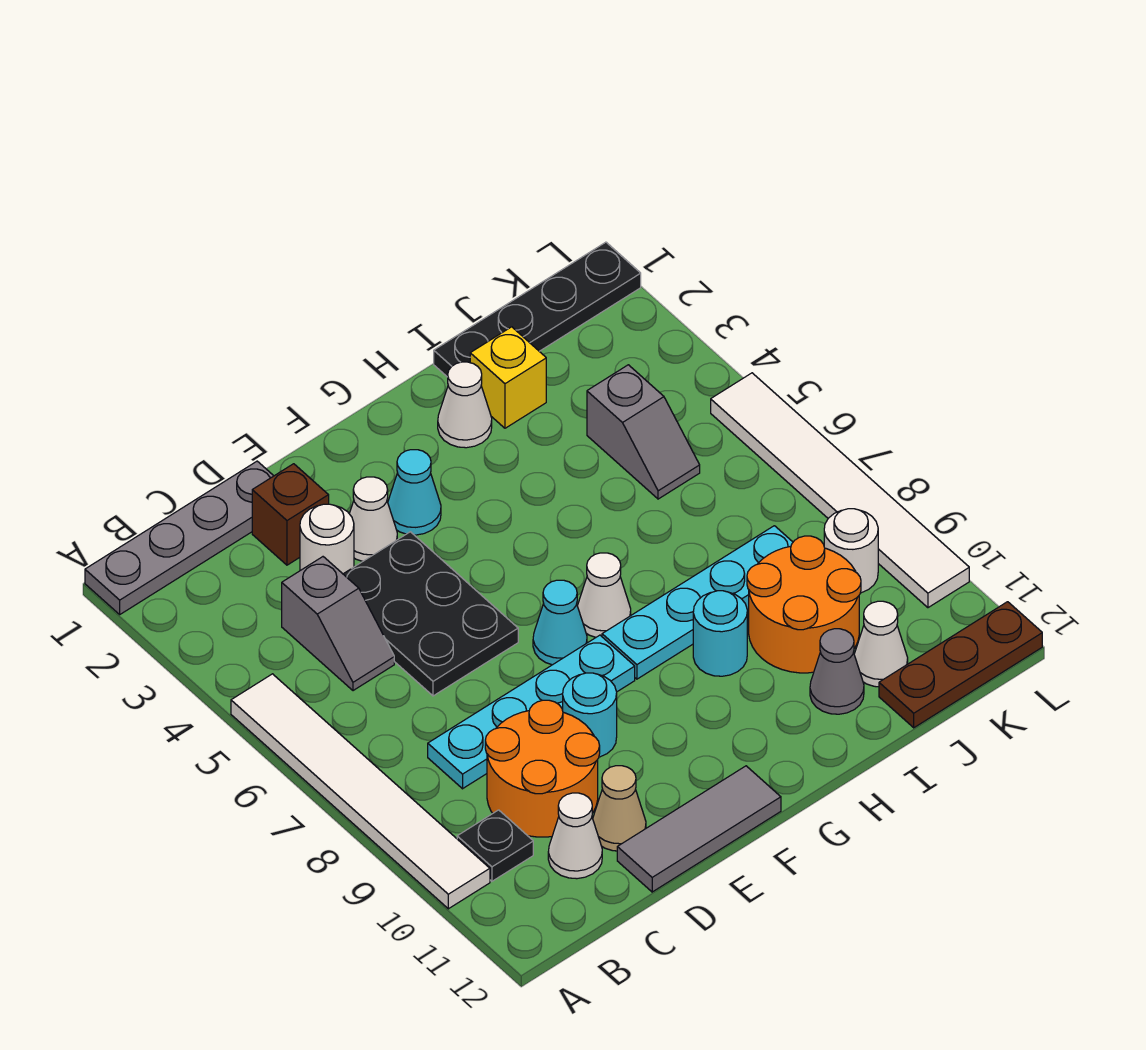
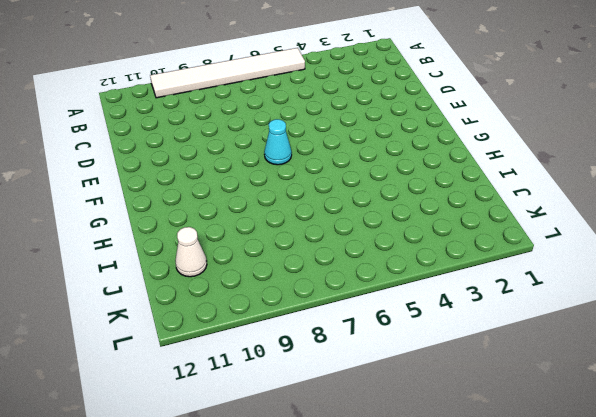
none -> grey plate A1:D1 level 1
none -> black plate B10 level 1
none -> grey slope C4:C5 level 1 top 4

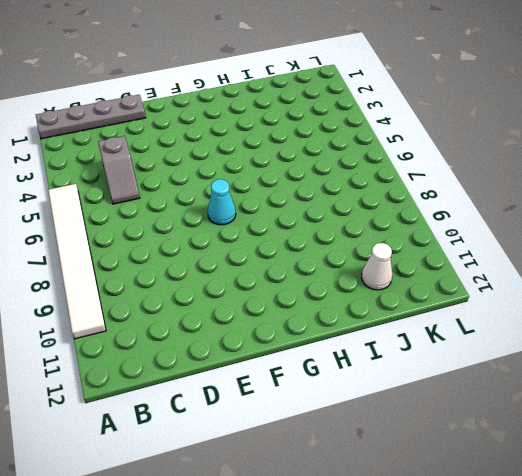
none -> black plate B10 level 1
none -> cyan plate C8:F8 level 1
none -> orange round brick C9:D10 level 1

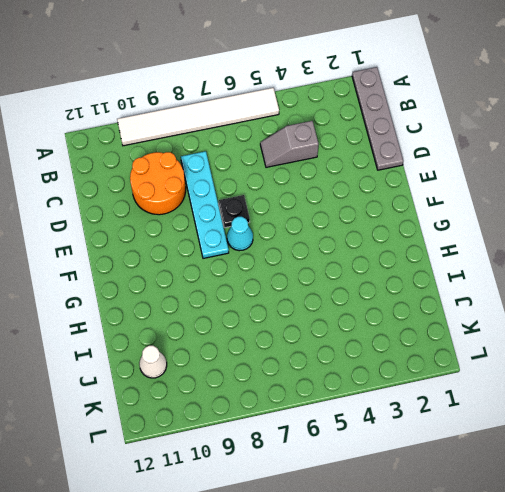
black plate E7 level 1 -> black plate B10 level 1
none -> white cone C11 level 1
none -> brown brick D2 level 1
none -> white round brick D3 level 1

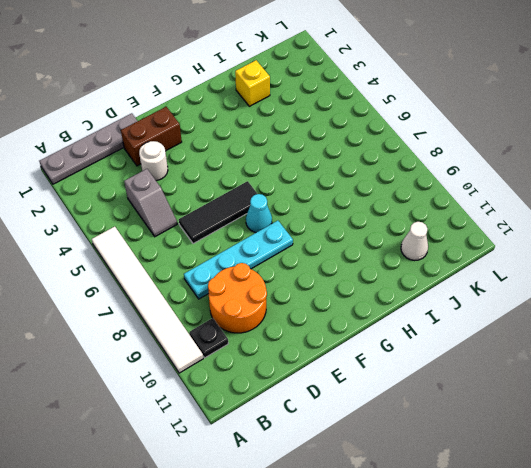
brown brick D2:E2 level 1 -> brown brick D2 level 1
black tile D6:F6 level 1 -> black plate D4:E6 level 1
none -> white cone C11 level 1
none -> tan cone D11 level 1
none -> grey tile D12:F12 level 1

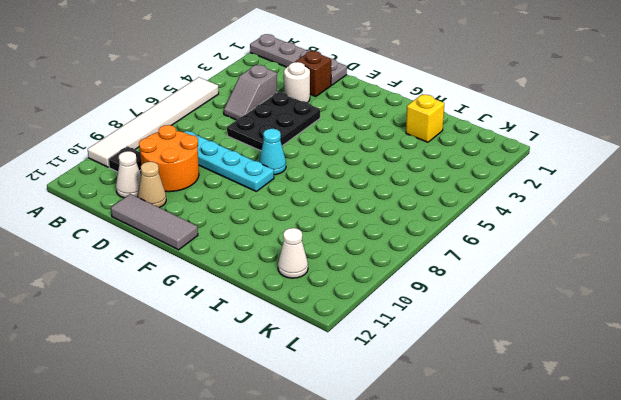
none -> white cone E3 level 1
none -> cyan round brick E9 level 1
none -> cyan cone F3 level 1

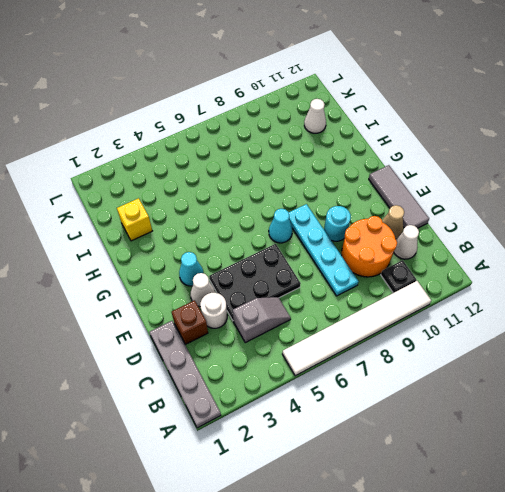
none -> white cone G7 level 1
none -> cyan plate G8:J8 level 1
none -> white cone H2 level 1

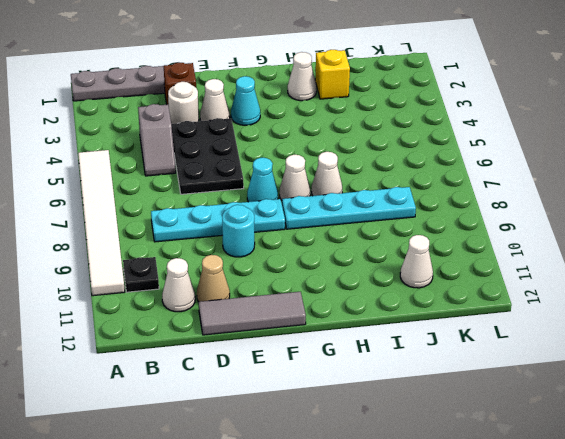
white cone H7 level 1 -> none
none -> orange round brick C9:D10 level 1
none -> cyan round brick H9 level 1
none -> black plate I1:L1 level 1

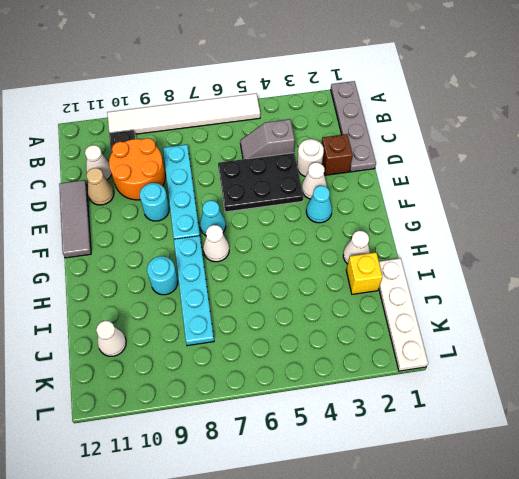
white plate I1:L1 level 1 -> black plate I1:L1 level 1
none -> orange round brick I9:J10 level 1
none -> grey cone I11 level 1
none -> grey slope J4:J5 level 1 top 4

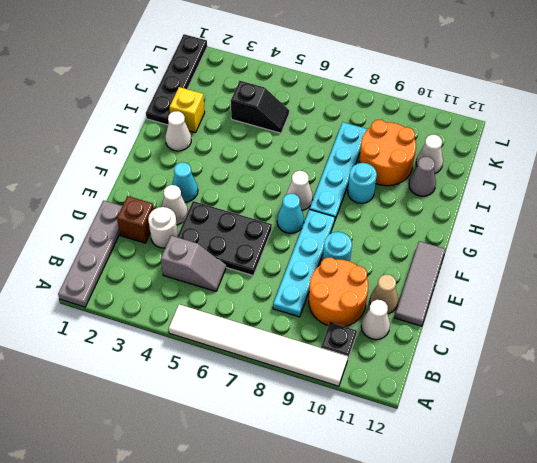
black slope J4:J5 level 1 top 4 -> grey slope J4:J5 level 1 top 4
none -> brown plate J12:L12 level 1
none -> white round brick K9 level 1
none -> white tile L5:L10 level 1

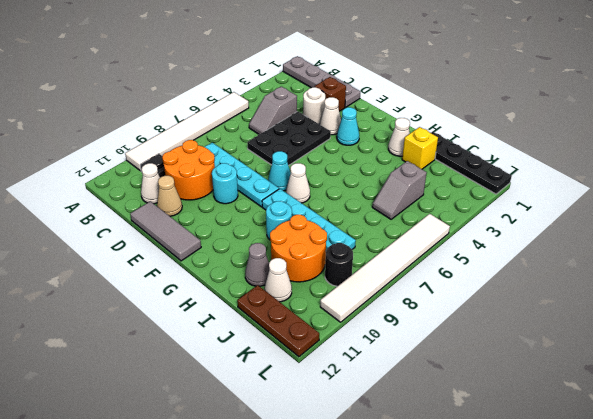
black round brick K9 level 1 -> white round brick K9 level 1

